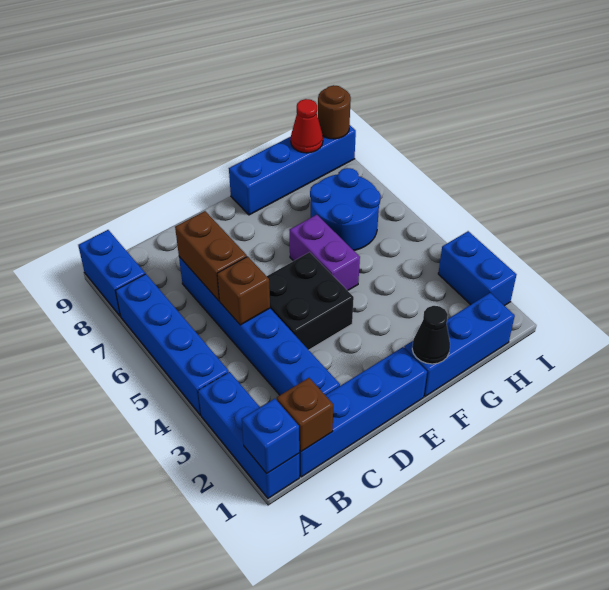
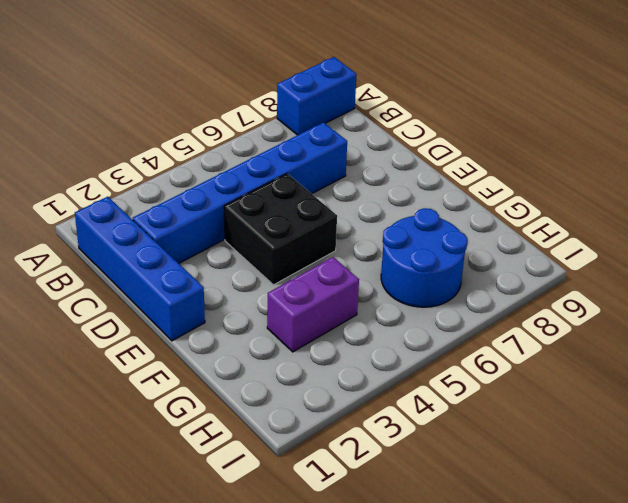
purple brick G3:G4 level 1 -> purple brick F5:F6 level 1
none -> blue brick A1:A3 level 1
none -> blue brick A4:A7 level 1
none -> blue brick F1:H1 level 1

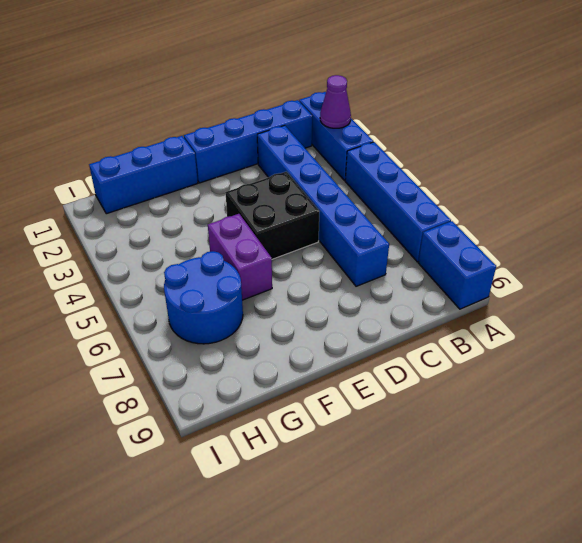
purple cone A2 level 2 -> none
none -> blue brick F9:I9 level 1
none -> blue brick I2:I3 level 1
none -> blue brick A1 level 2

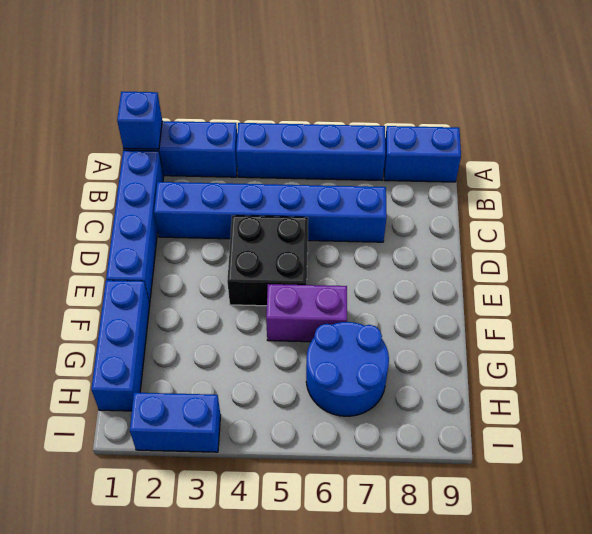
none -> blue brick F9:I9 level 1
none -> brown brick B1 level 2
none -> brown brick C5 level 2

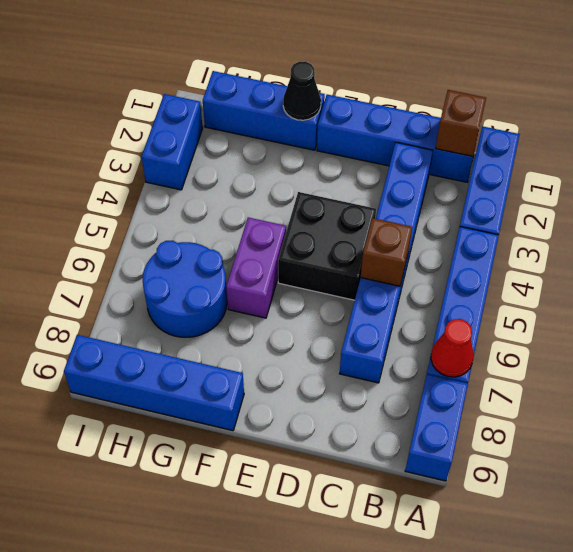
red cone A7 level 2 -> red cone H9 level 2
none -> blue brick A1 level 2
none -> brown brick C6:C7 level 2
none -> brown round brick I9 level 2

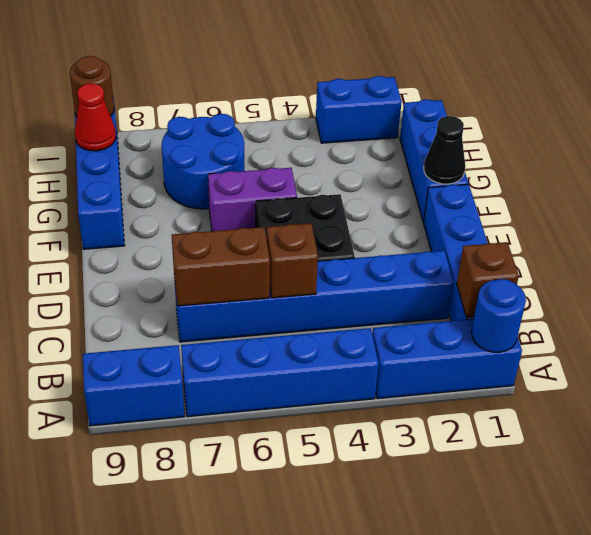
blue round brick A1 level 2 -> blue brick A1 level 2

